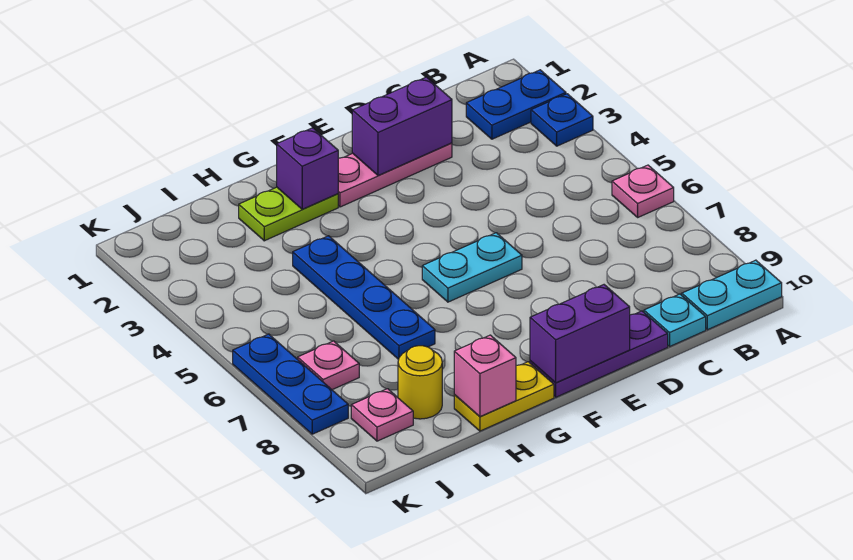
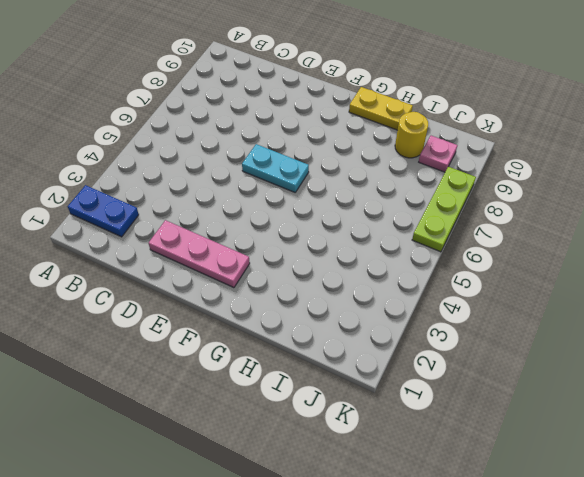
lime plate K6:K8 level 1 -> blue plate K6:K8 level 1
none -> blue plate A3 level 1
none -> pink plate A6 level 1
none -> cyan plate A10:B10 level 1

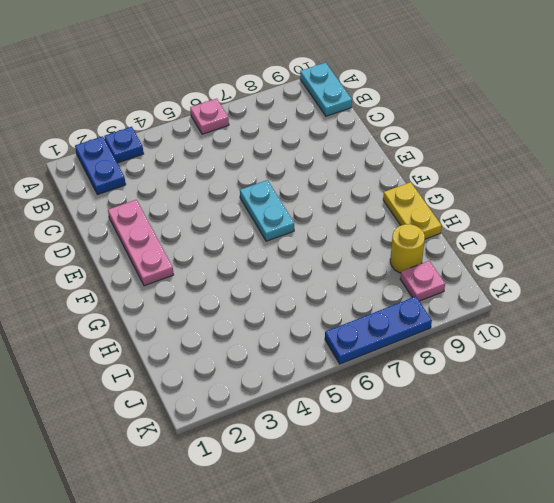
none -> cyan plate C10 level 1
none -> purple plate D10:F10 level 1
none -> lime plate G2:H2 level 1

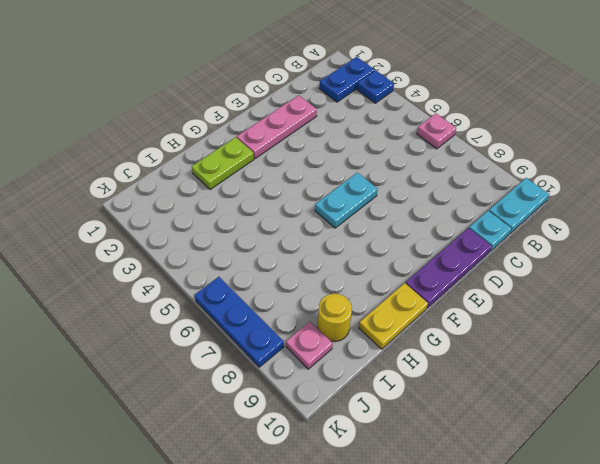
none -> blue plate H4:H7 level 1
none -> pink plate J7 level 1
none -> purple brick D2:E2 level 2

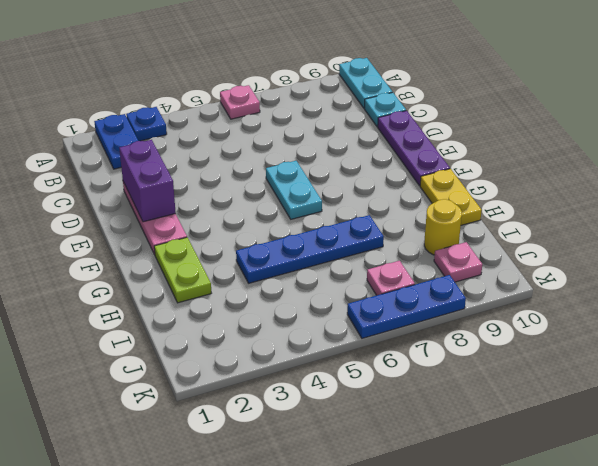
none -> purple brick E10:F10 level 2
none -> purple brick G2 level 2
none -> pink brick H10 level 2

